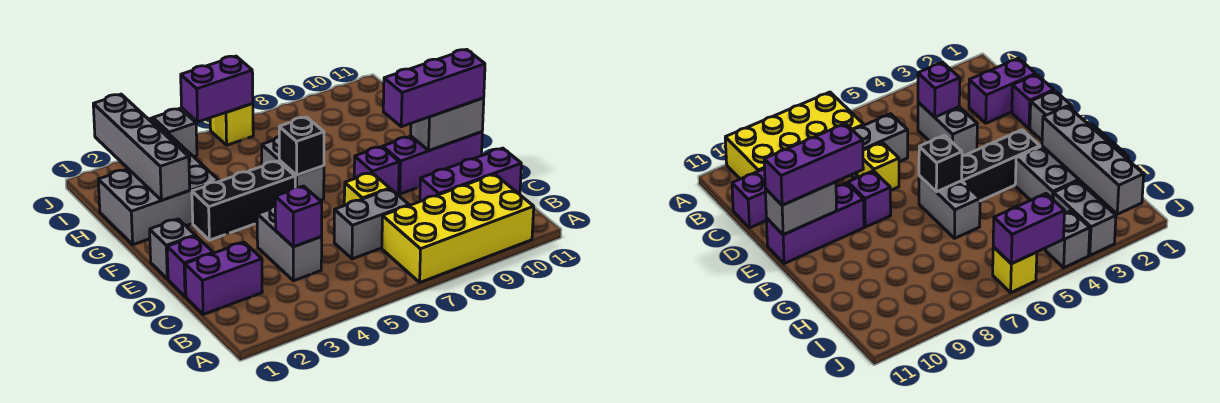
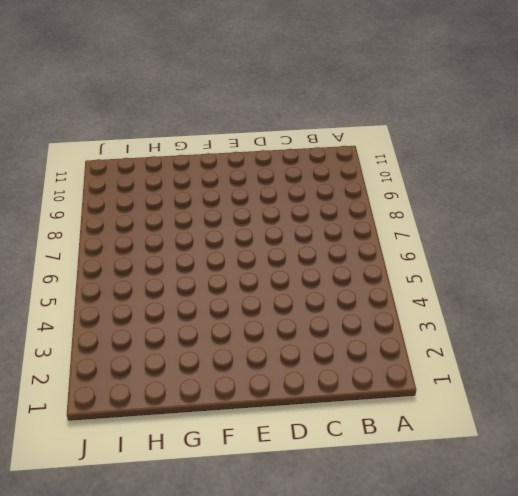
none -> yellow brick A7:B10 level 1
none -> purple brick C1:C2 level 1
none -> grey brick C4:D4 level 1

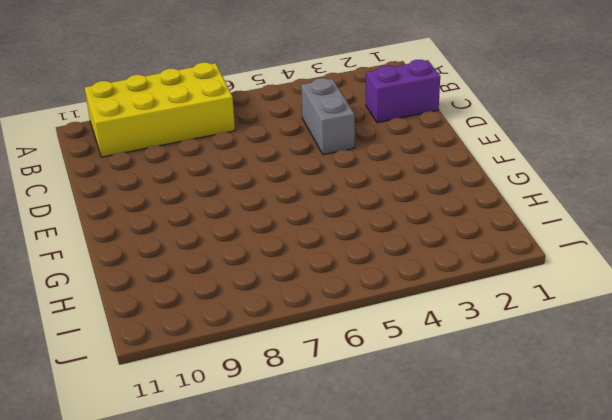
none -> grey brick C6:C7 level 1
none -> purple brick C9:C11 level 1
none -> purple brick D1 level 1

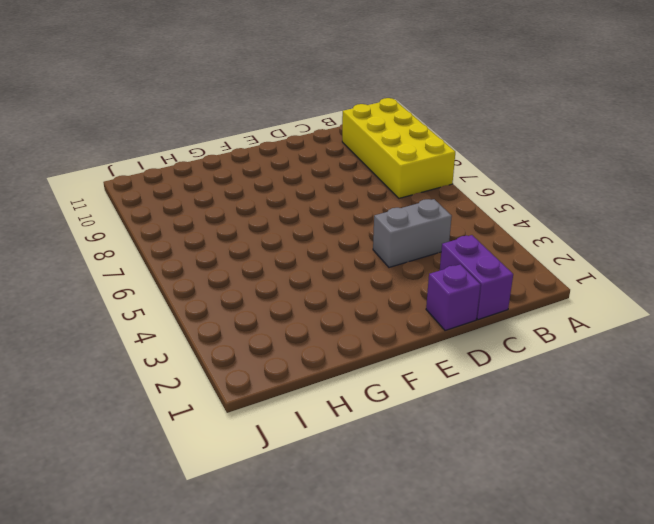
none -> grey brick C6:C7 level 1
none -> purple brick C9:C11 level 1
none -> yellow brick D7 level 1

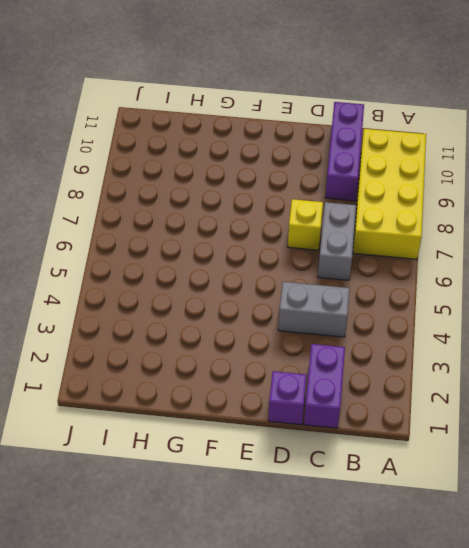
none -> grey brick E1 level 1
none -> purple brick E8 level 1
none -> purple brick E9:E11 level 1

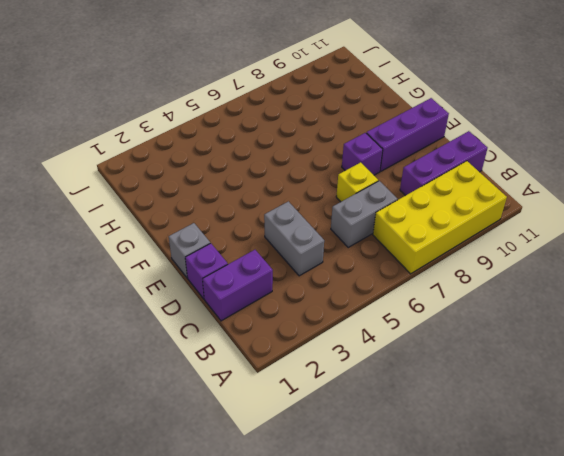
none -> black brick F3:F5 level 1
none -> grey brick F6:G6 level 1
none -> grey brick G1:H3 level 1

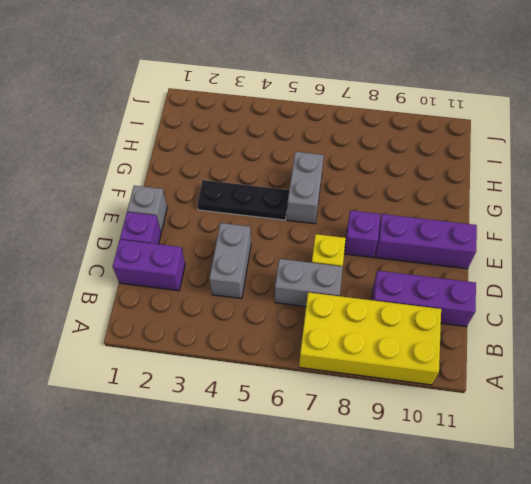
black plate F3:F5 level 1 -> black brick F3:F5 level 1
none -> grey brick G1:H3 level 1
none -> grey brick I3:J3 level 1
none -> grey brick J4 level 1

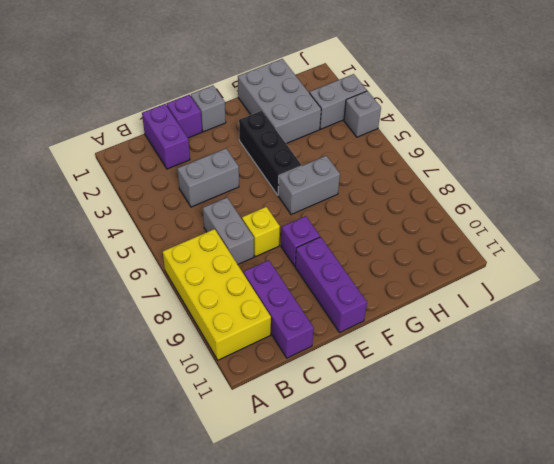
none -> yellow brick J6 level 1
none -> purple brick C4 level 2
none -> grey brick E10:E11 level 2

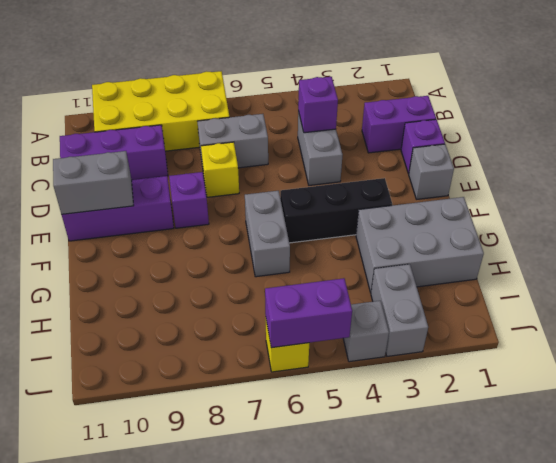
none -> black brick F6 level 2
none -> grey brick G2:J2 level 2
none -> purple brick E9:E11 level 3

